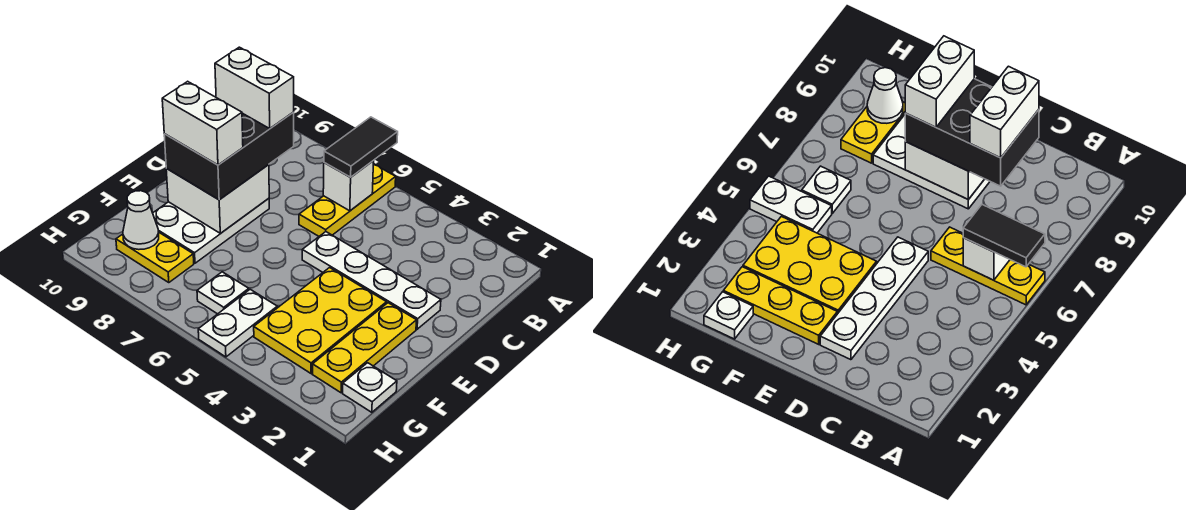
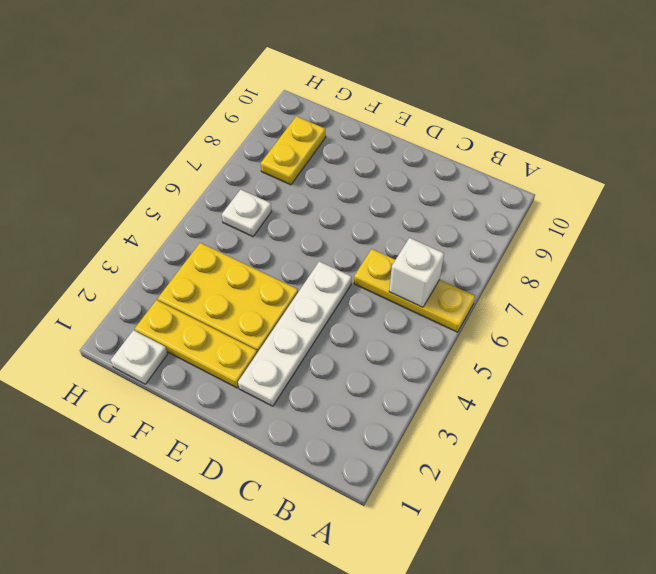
none -> white plate D8:F9 level 1
none -> white plate G5:H5 level 1
none -> white brick D8:E9 level 2

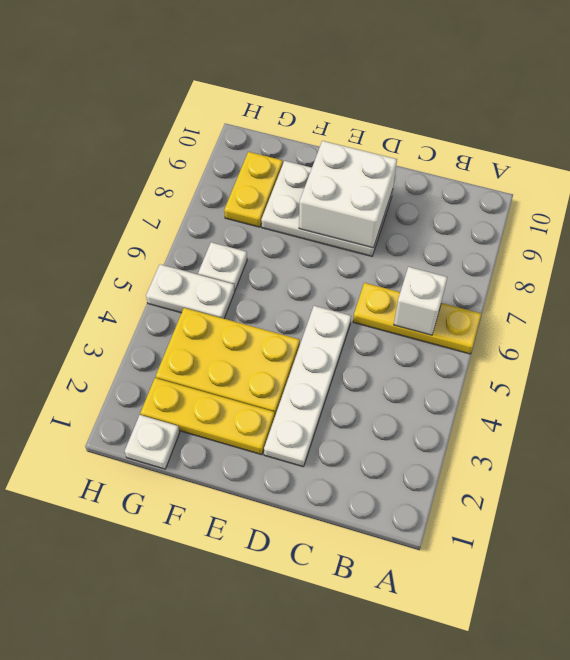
none -> white cone G9 level 2
none -> black tile A6:B6 level 3
none -> black brick C8:E9 level 3

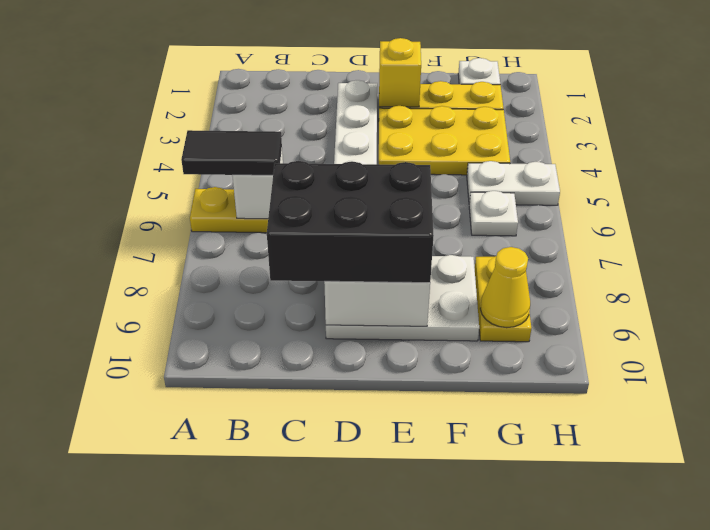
yellow brick E2 level 2 -> none
yellow cone G9 level 2 -> white cone G9 level 2
none -> white brick C8:C9 level 4
none -> white brick E8:E9 level 4

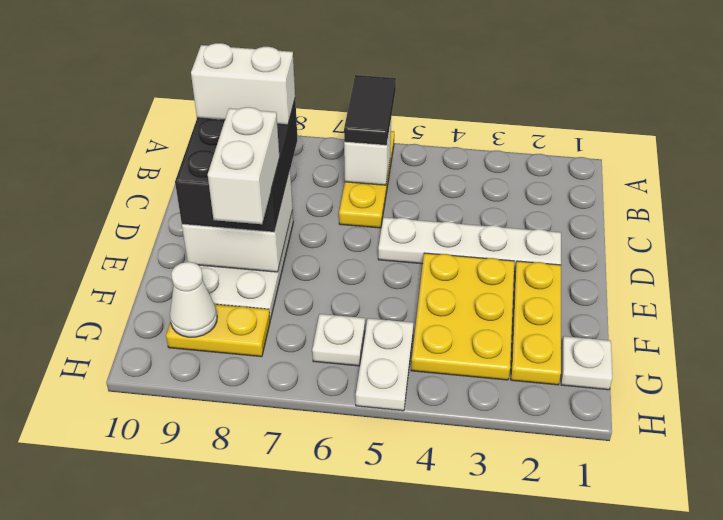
white brick E8:F8 level 4 -> white brick E8:E9 level 4

